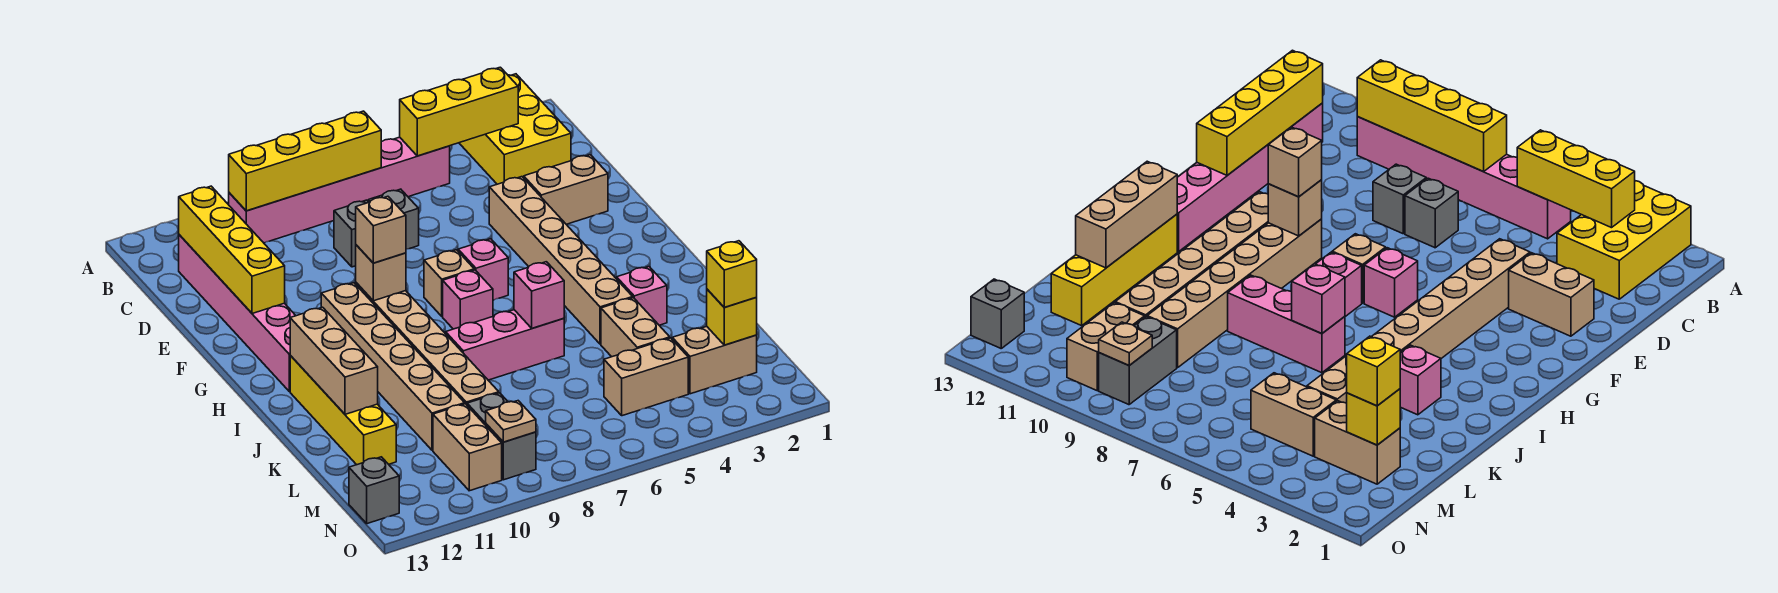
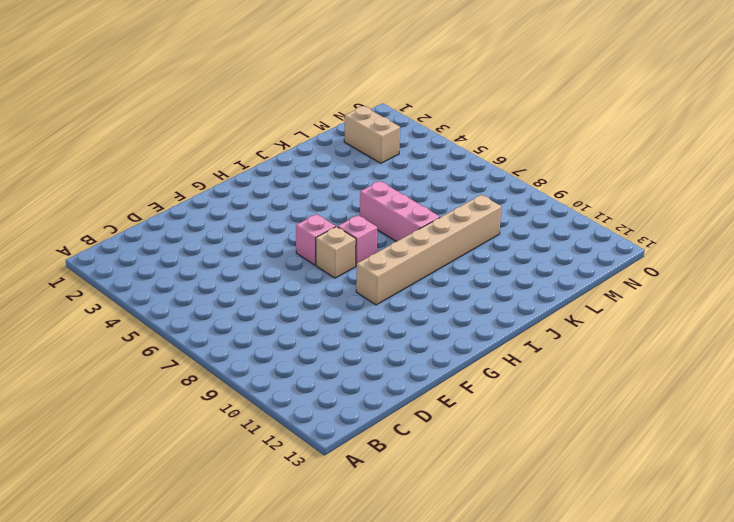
none -> yellow brick A2:C3 level 1
none -> pink brick B5:B10 level 1
none -> pink brick C12:H12 level 1
none -> grey brick D7 level 1

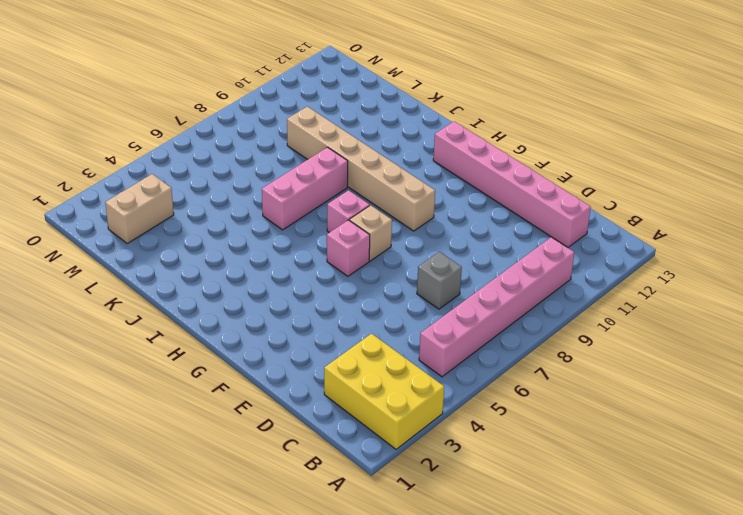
none -> grey brick D8 level 1
none -> tan brick E2:E3 level 1
none -> tan brick E4:J4 level 1
none -> tan brick G10:L10 level 1

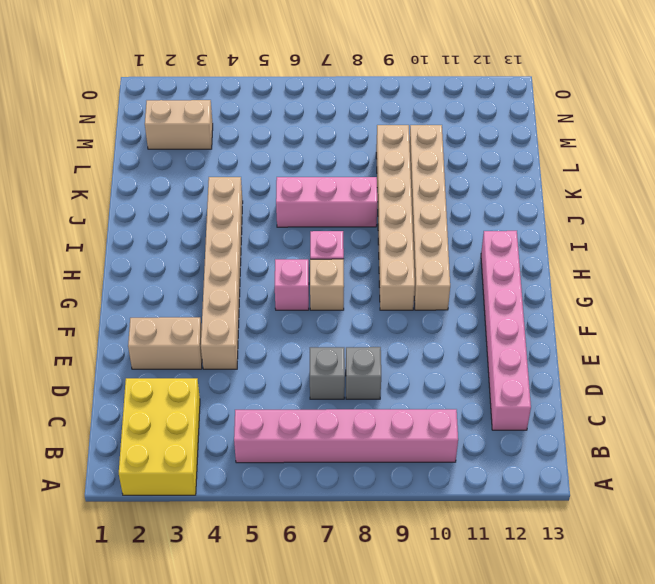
none -> yellow brick I12:L12 level 1
none -> pink brick J3 level 1
none -> tan brick K4:L4 level 1
none -> tan brick M4:M5 level 1

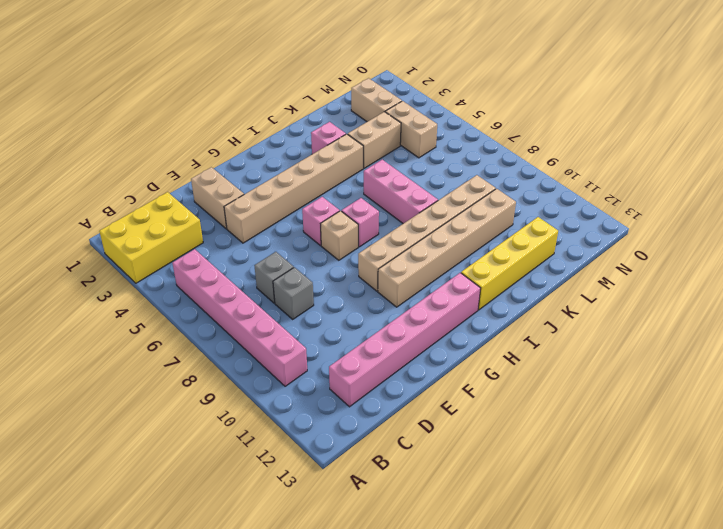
none -> grey brick M9:N9 level 1
none -> tan brick M10:N10 level 1
none -> grey brick N13 level 1
none -> yellow brick B3:B5 level 2

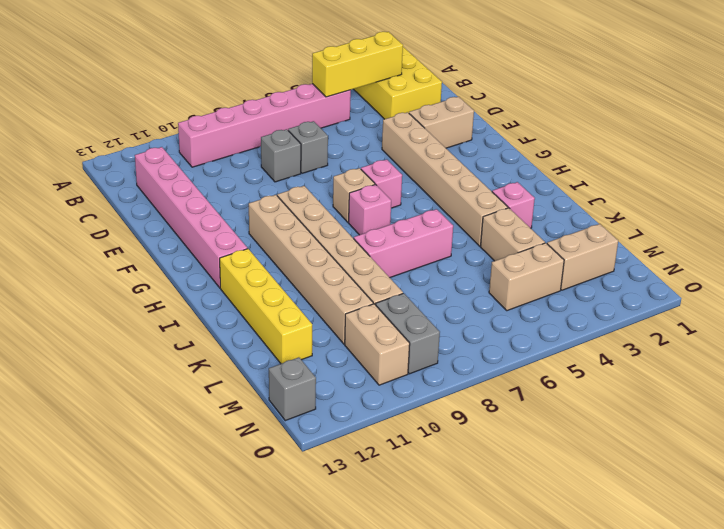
none -> yellow brick B7:B10 level 2
none -> yellow brick C12:F12 level 2
none -> tan brick G9 level 2
none -> tan brick I12:K12 level 2

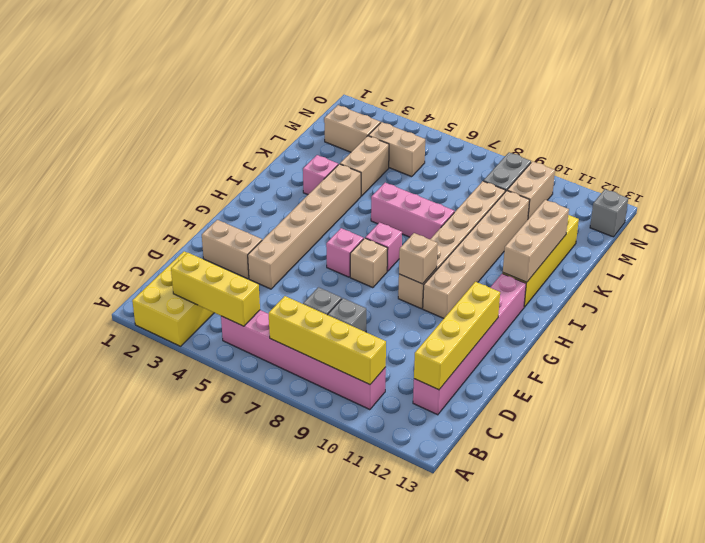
none -> pink brick J6 level 2
none -> yellow brick M2 level 2
none -> tan plate N9 level 2
none -> tan brick G9 level 3

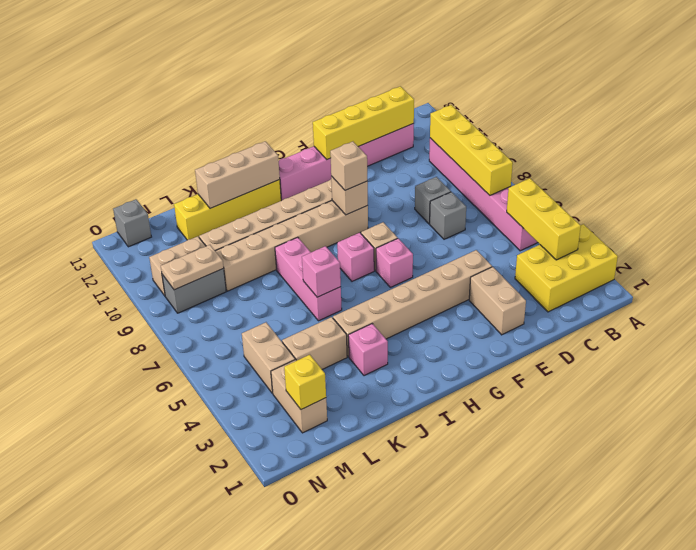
tan plate M9:N9 level 2 -> tan plate N9 level 2
none -> yellow brick M2 level 3

